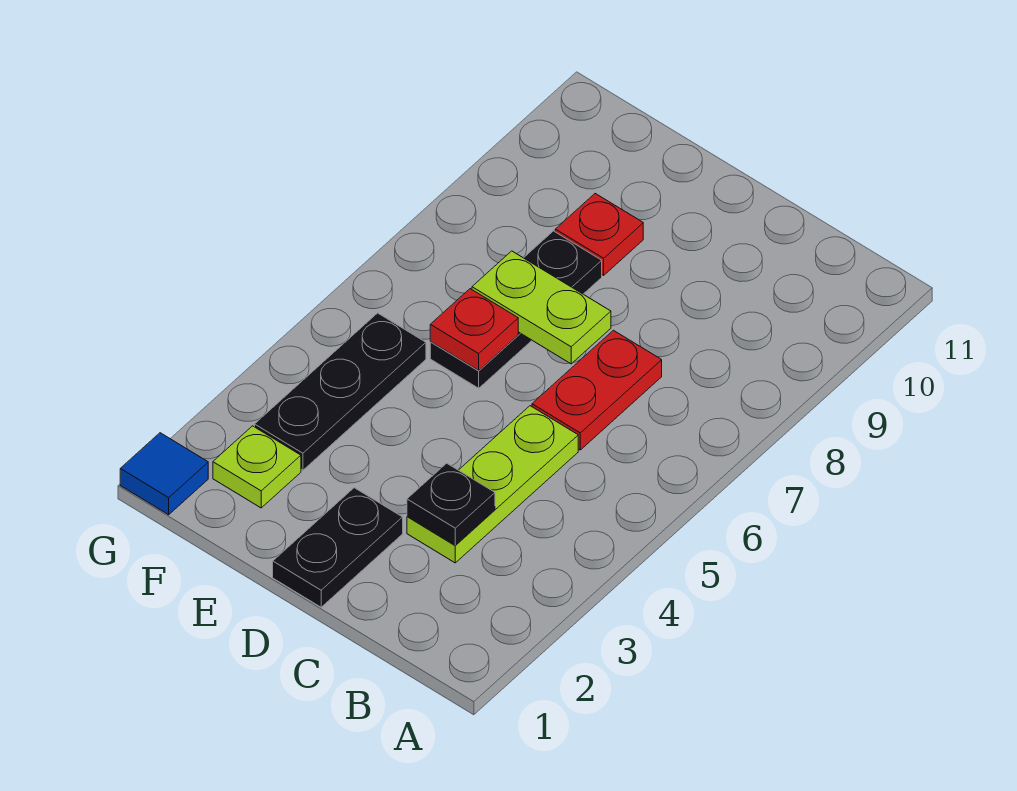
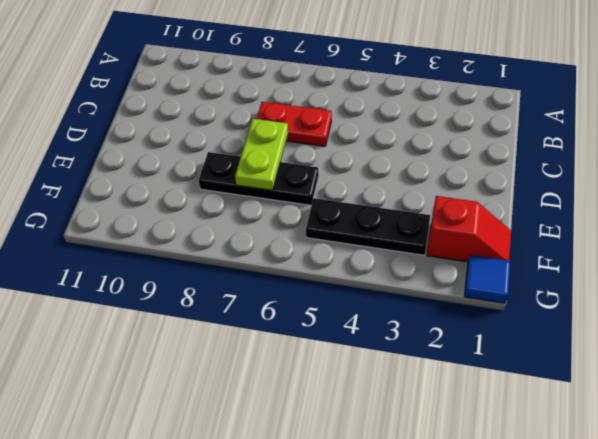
red slope F1:F2 level 1 top 2 -> lime plate F2 level 1
none -> lime plate C3:C5 level 1
none -> black plate D1:D2 level 1

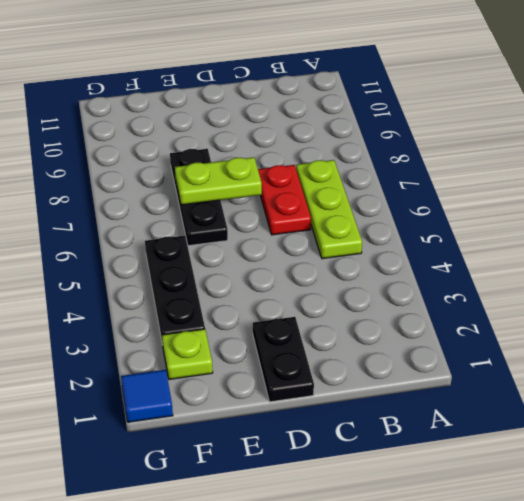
lime plate B5:B7 level 1 -> lime plate C3:C5 level 1
none -> red plate E9 level 1
none -> black plate C3 level 2

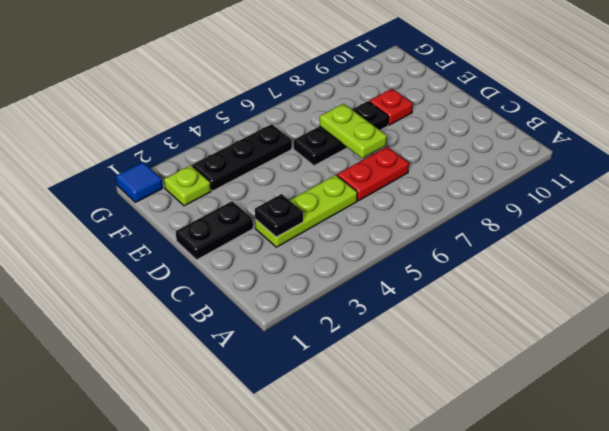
none -> red plate E6 level 2

